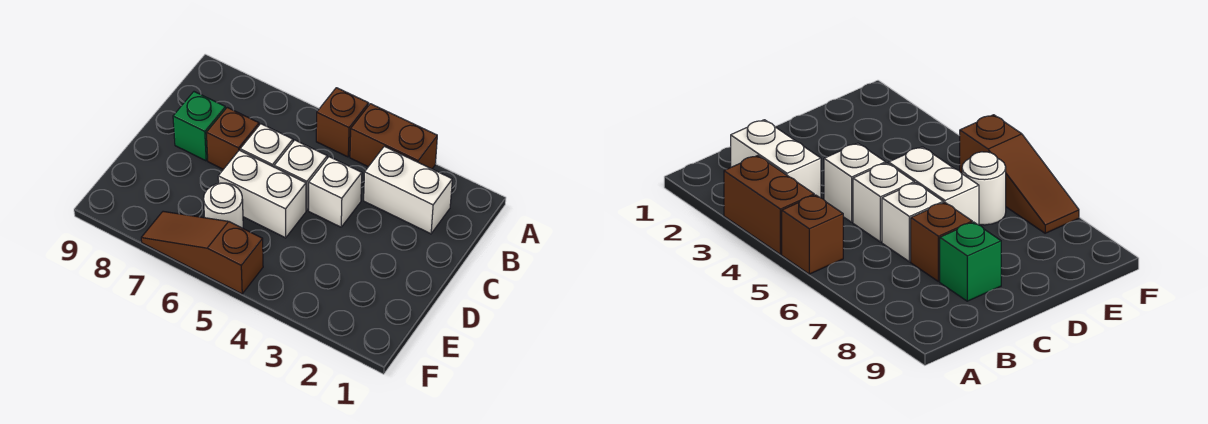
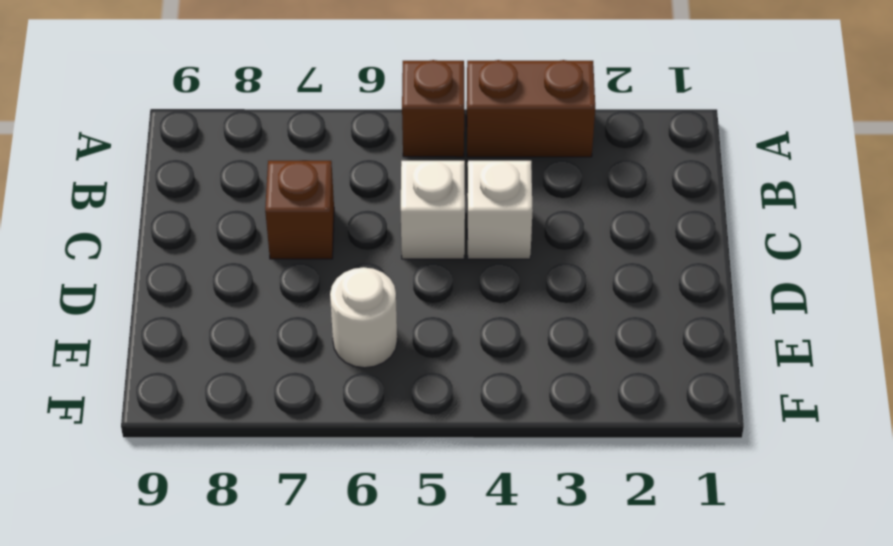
none -> white brick B2:B3 level 1
none -> white brick C6 level 1

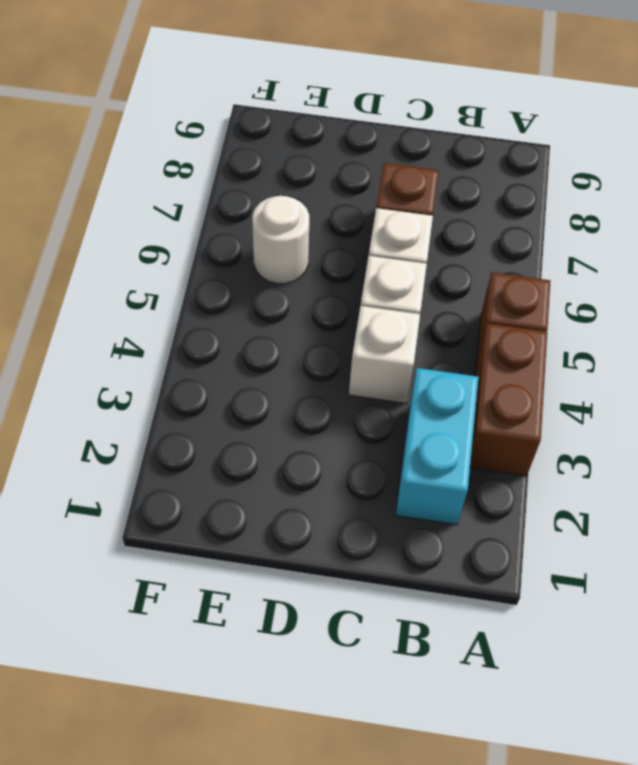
cyan brick B2:B3 level 1 -> white brick B2:B3 level 1
none -> green brick C8 level 1
none -> white brick D5:D6 level 1

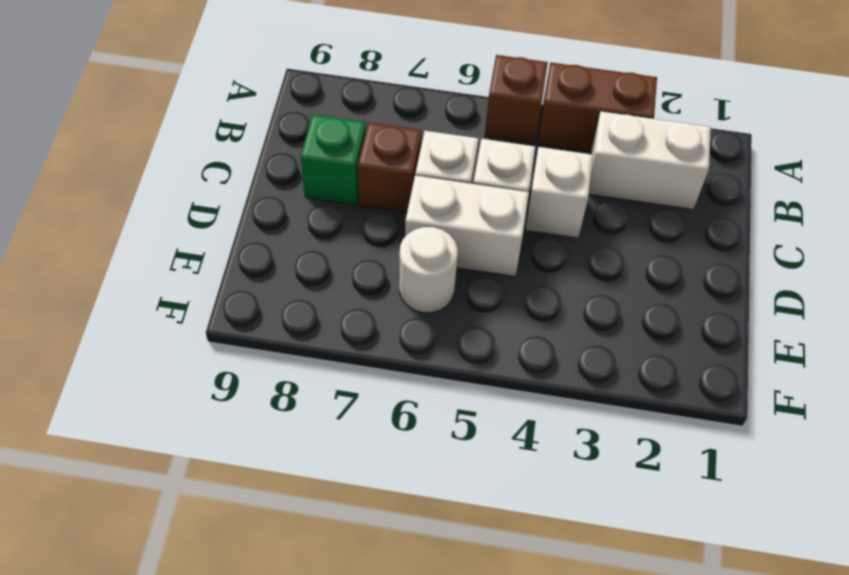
none -> brown slope F5:F7 level 1 top 5

